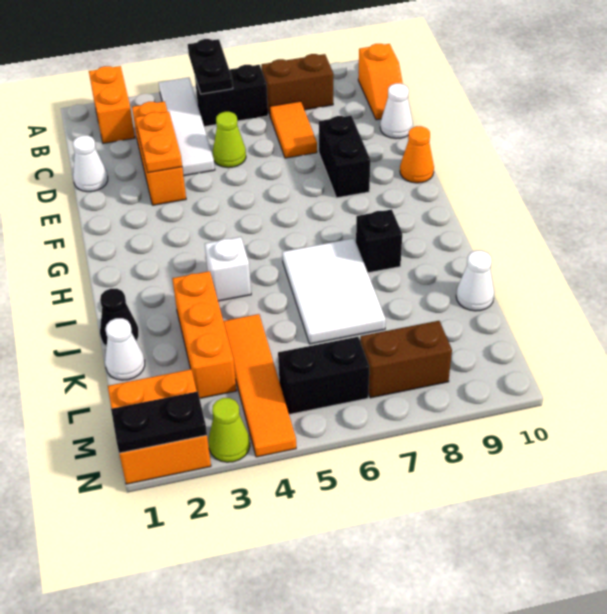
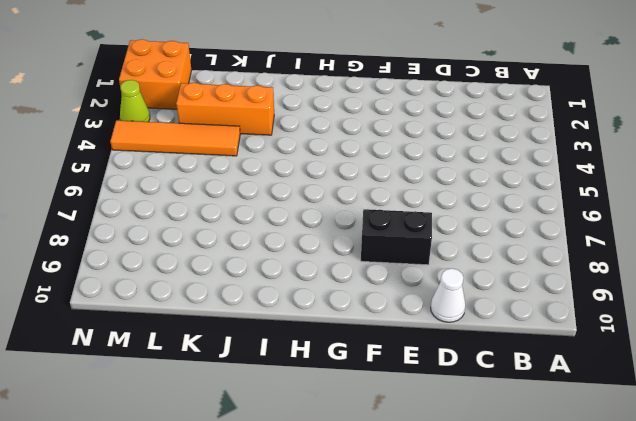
none -> orange brick A2:B2 level 1
none -> white tile A4:D4 level 1
none -> black brick B5:B6 level 1

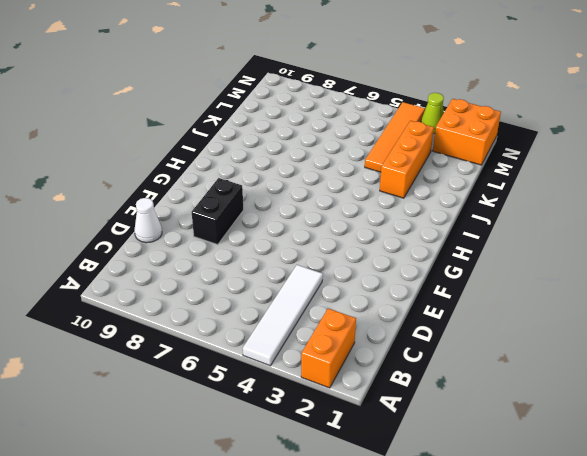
none -> black brick B5:B6 level 1
none -> brown brick B7:B8 level 1
none -> orange slope B10:C10 level 1 top B

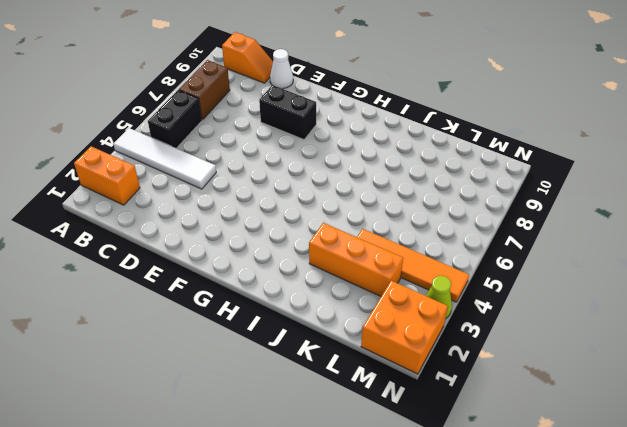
none -> orange brick C3:E3 level 1
none -> orange tile C7:D7 level 1
none -> white cone D1 level 1

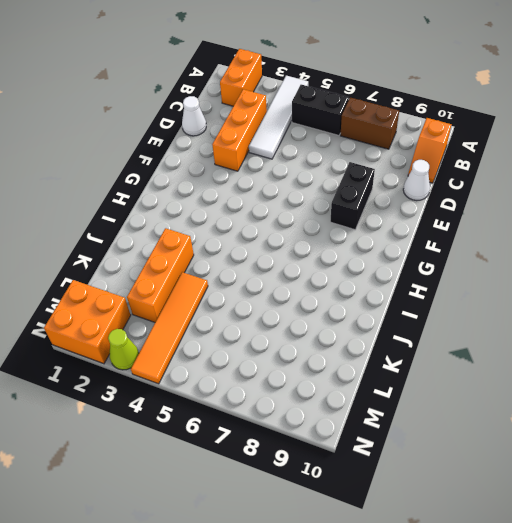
none -> orange tile C7:D7 level 1
none -> lime cone D5 level 1
none -> orange cone F10 level 1

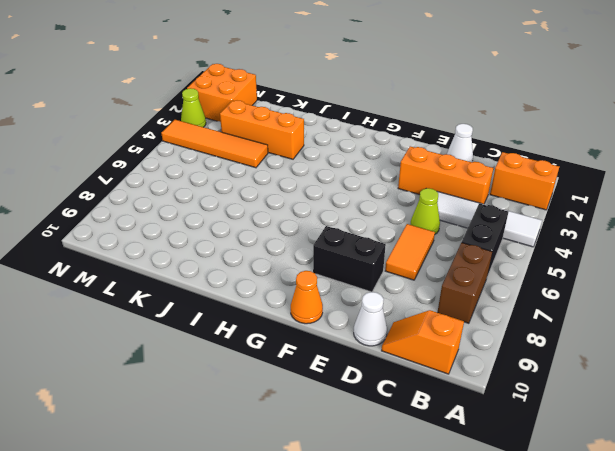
orange tile D6:D7 level 1 -> orange tile C7:D7 level 1
none -> white brick I4 level 1
none -> white tile I6:K7 level 1
none -> black brick I8 level 1

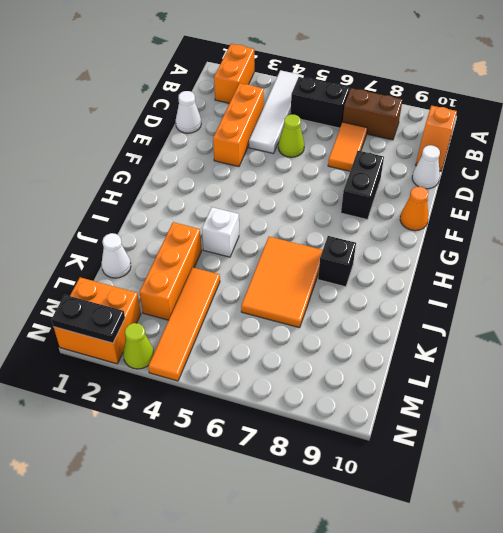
orange tile I6:K7 level 1 -> white tile I6:K7 level 1
none -> black cone J1 level 1
none -> white cone K10 level 1
none -> black brick M5:M6 level 1

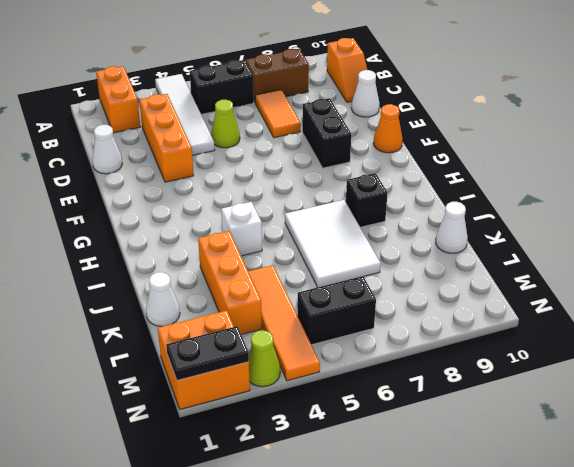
none -> black cone J1 level 1
none -> brown brick M7:M8 level 1
none -> black plate A5:B5 level 2

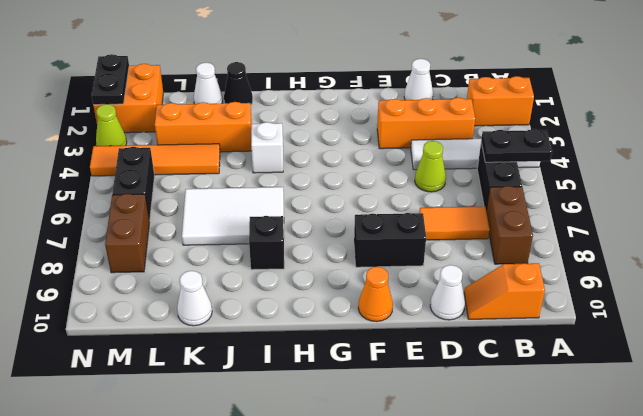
none -> orange plate D3:E3 level 2

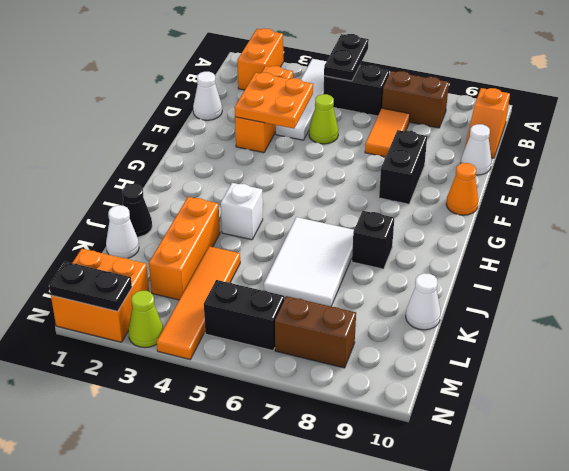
orange plate D3:E4 level 2 -> orange plate D3:E3 level 2

